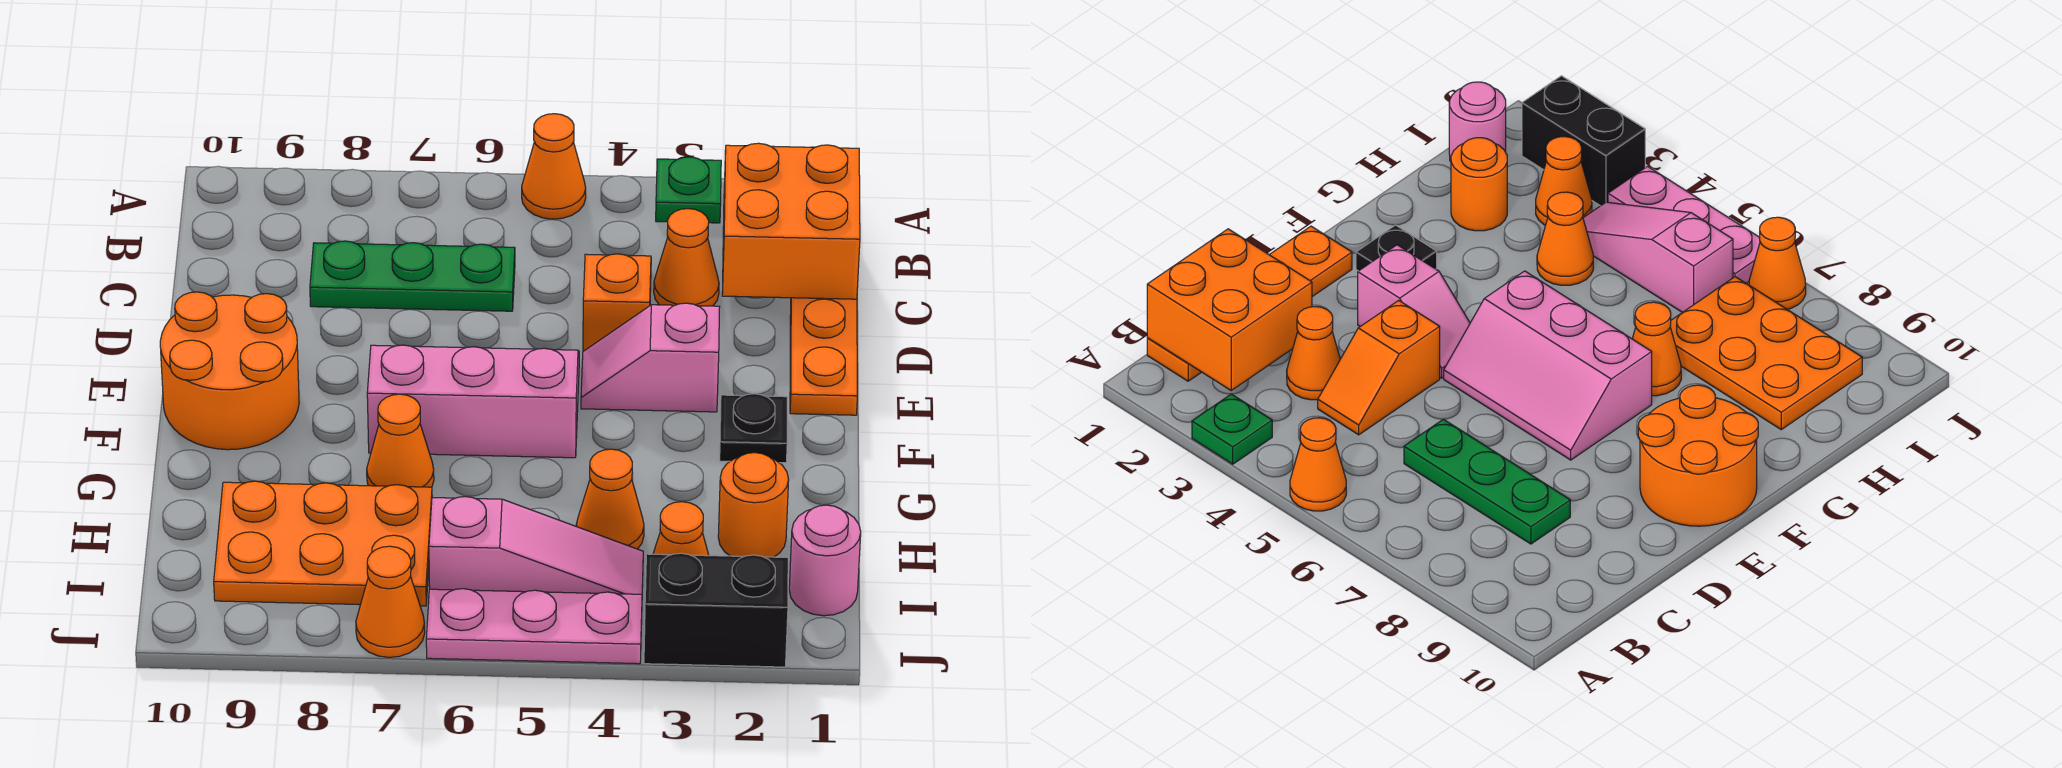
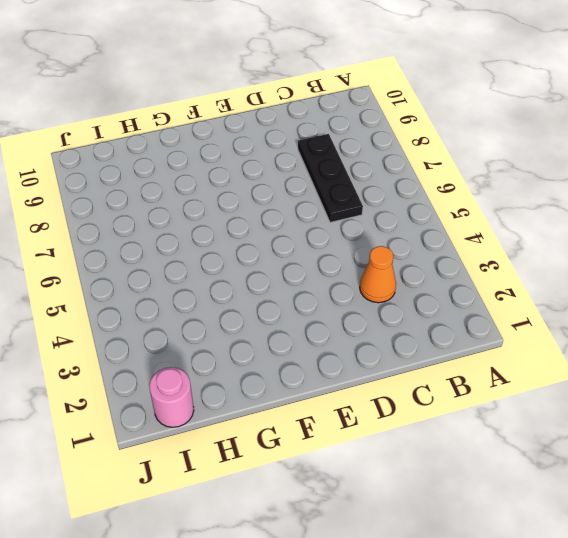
black plate C6:C8 level 1 -> green plate C6:C8 level 1
none -> green plate A3 level 1
none -> orange cone A5 level 1
none -> orange plate B1:E1 level 1

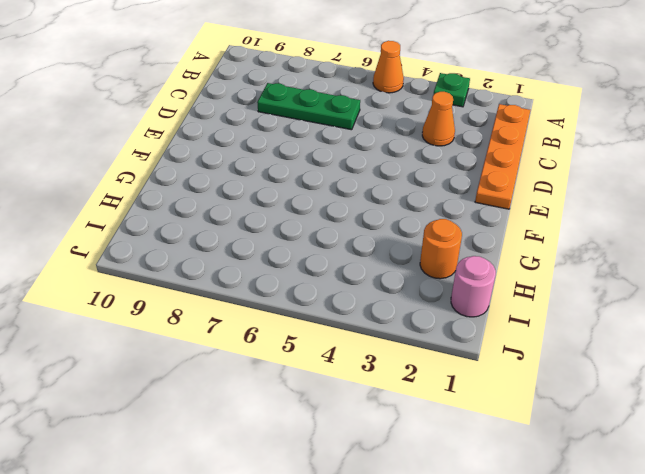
none -> orange slope C4:D4 level 1 top D
none -> pink slope E3:E4 level 1 top 3
none -> pink slope E5:F7 level 1 top F

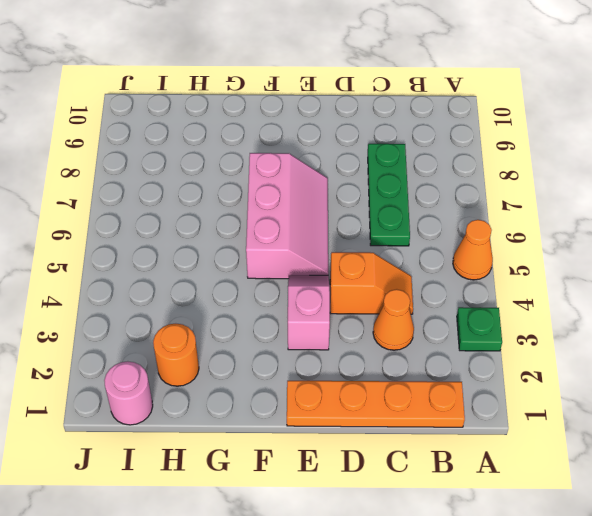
none -> orange round brick E9:F10 level 1
none -> black plate F2 level 1
none -> orange cone G7 level 1

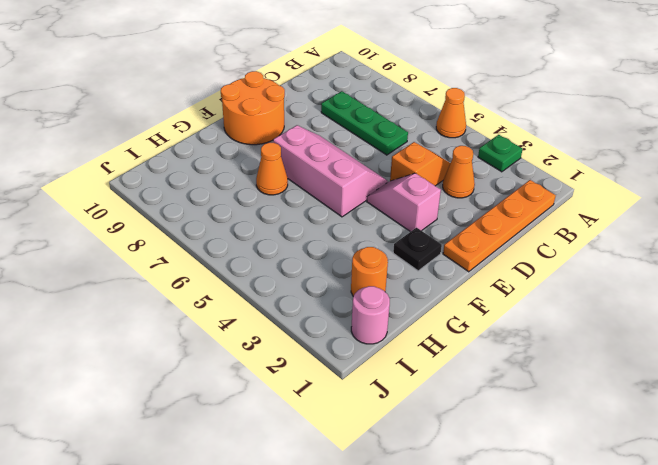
none -> orange cone H4 level 1
none -> orange plate H7:I9 level 1
none -> orange cone I3 level 1

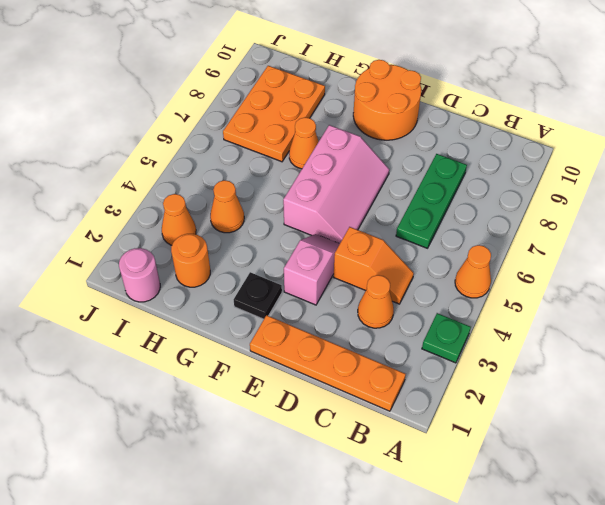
none -> pink slope I4:I6 level 1 top 6
none -> black brick J2:J3 level 1
none -> pink plate J4:J6 level 1

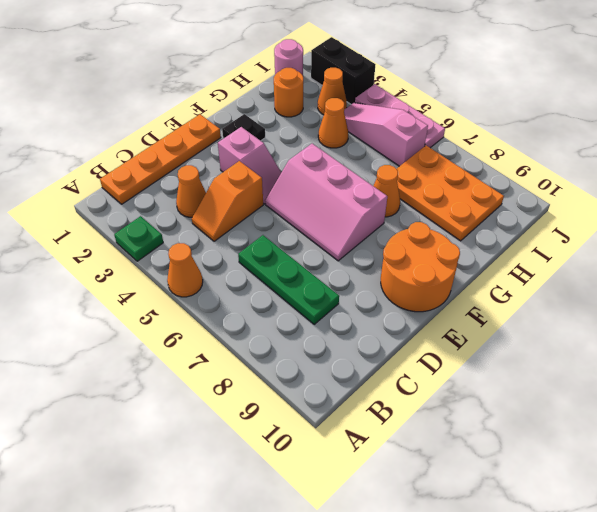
none -> orange cone J7 level 1
none -> orange brick B1:C2 level 2

